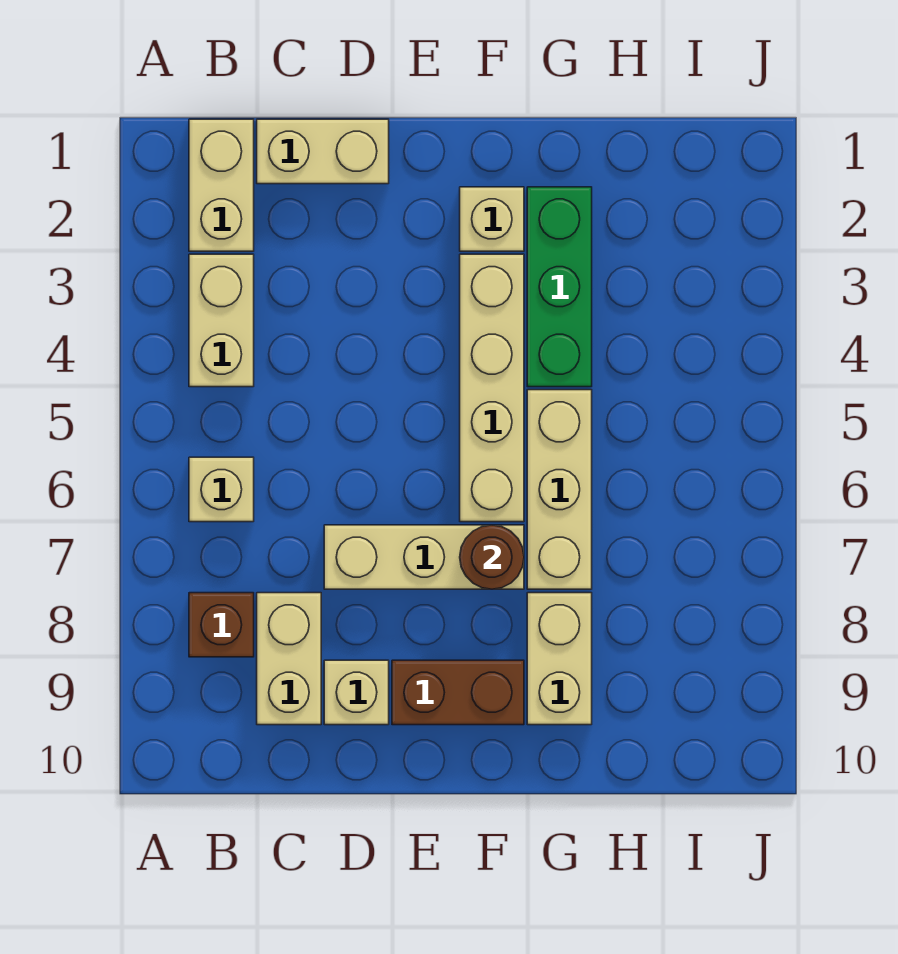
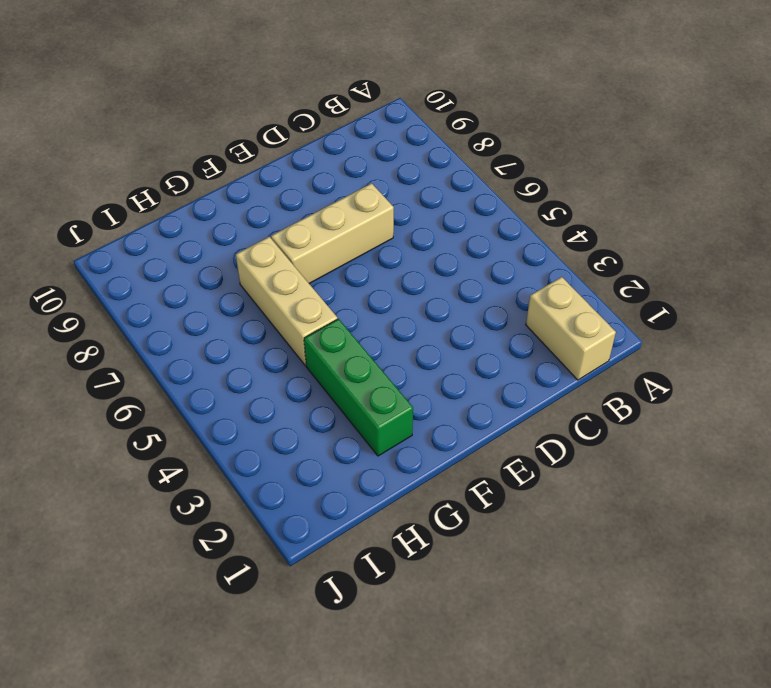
none -> tan brick B3:B4 level 1
none -> tan brick B6 level 1
none -> brown brick B8 level 1

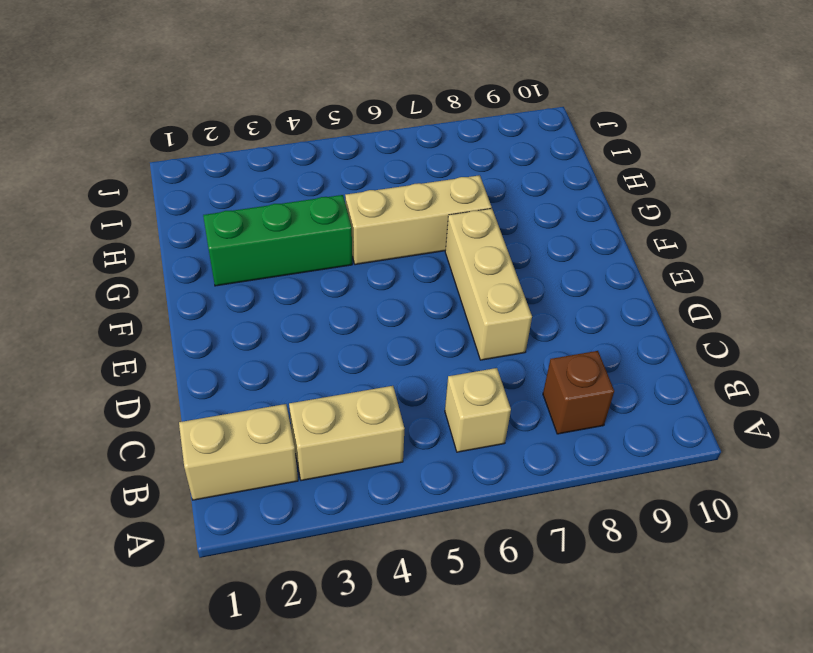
none -> tan brick C1:D1 level 1
none -> tan brick C8:C9 level 1
none -> tan brick D9 level 1

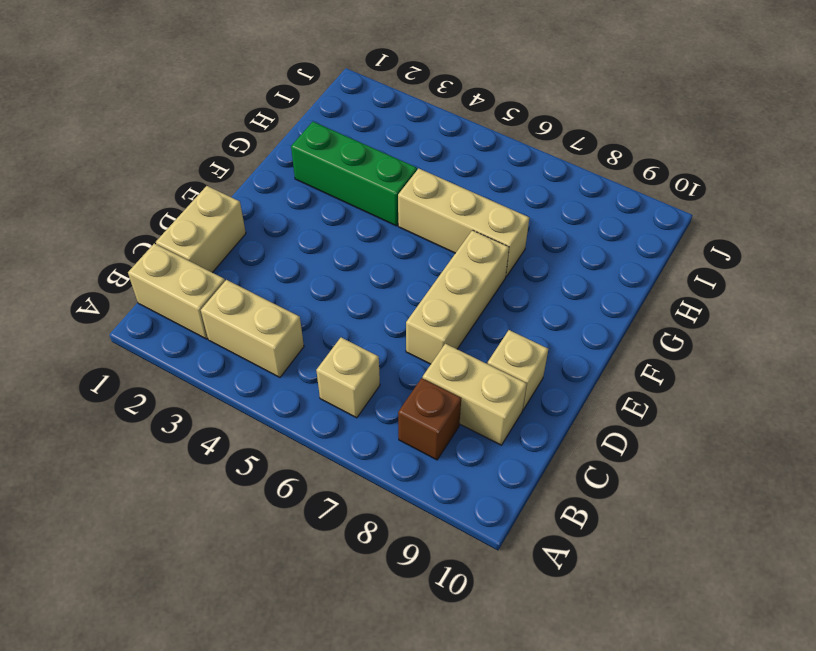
none -> brown brick E9:F9 level 1
none -> tan brick F2 level 1
none -> tan brick F3:F6 level 1

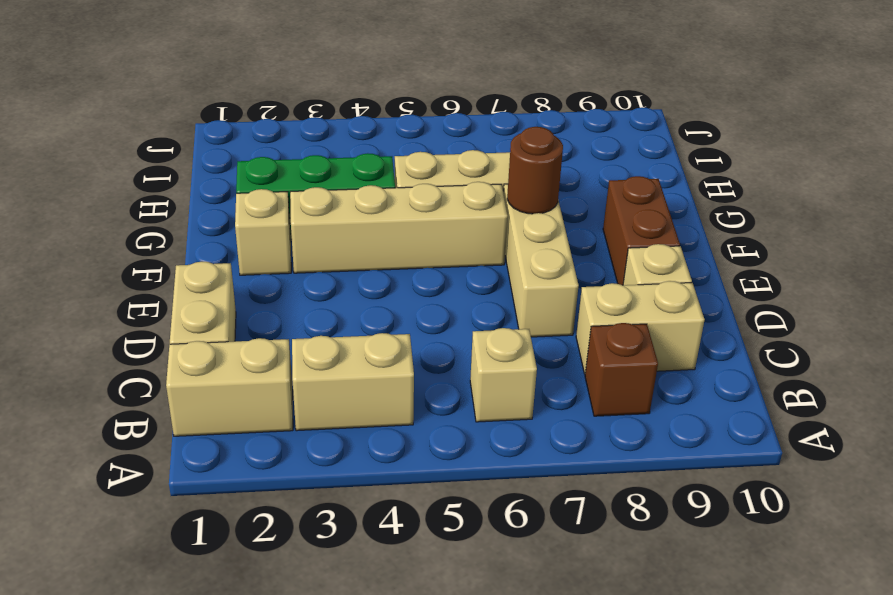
none -> tan brick G8:G9 level 1

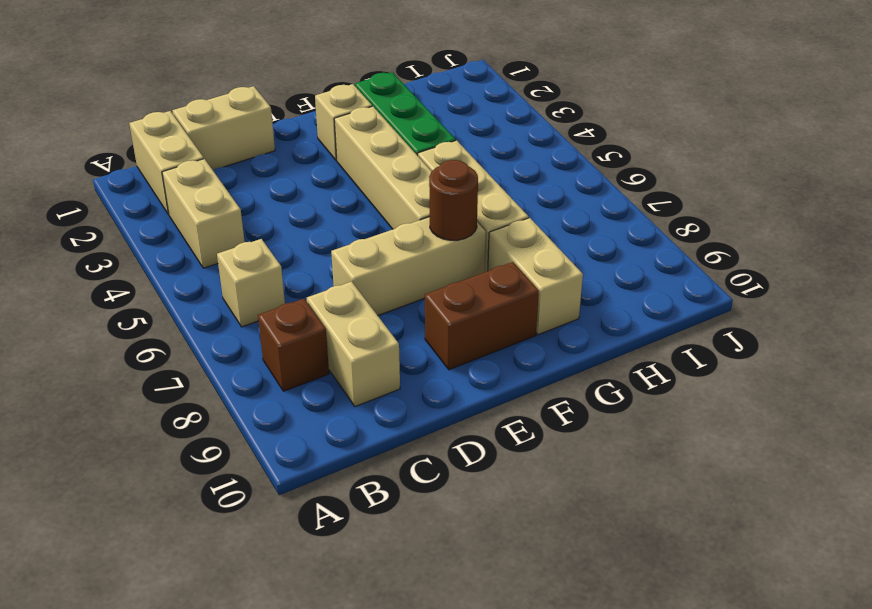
none -> tan brick D9 level 1

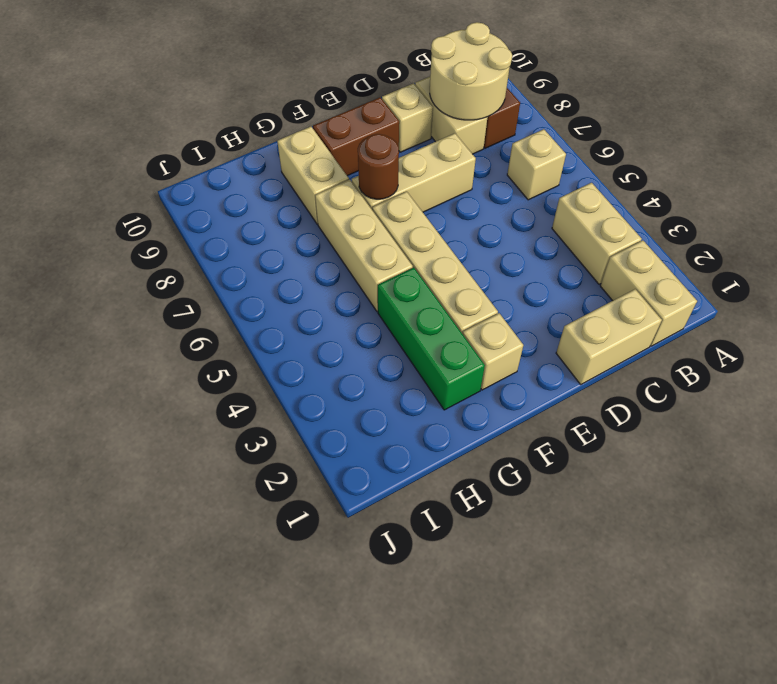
tan round brick B8:C9 level 2 -> none

